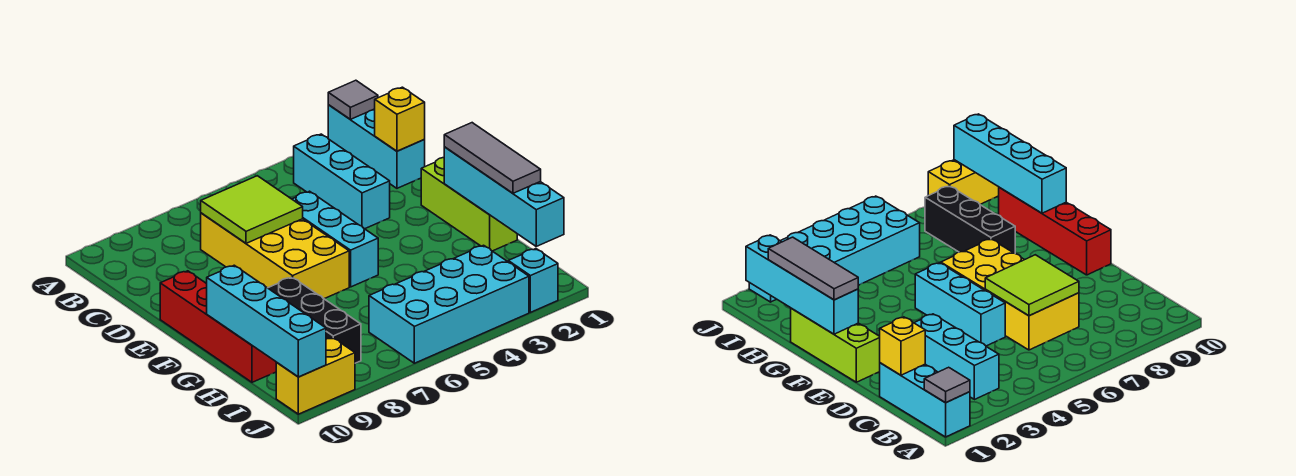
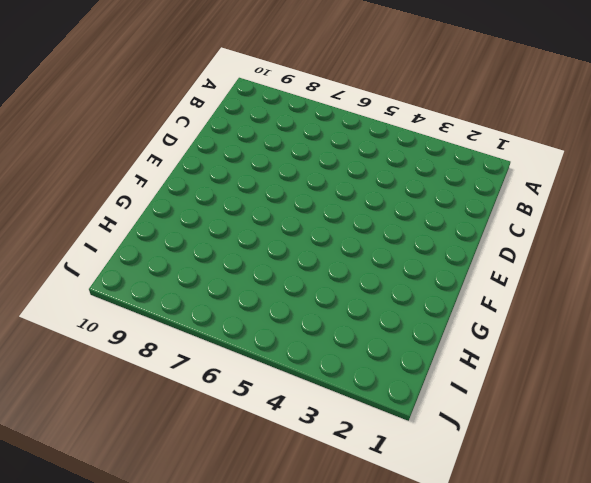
none -> cyan brick A1:C1 level 1
none -> cyan brick B3:D3 level 1
none -> yellow brick C6:F7 level 1

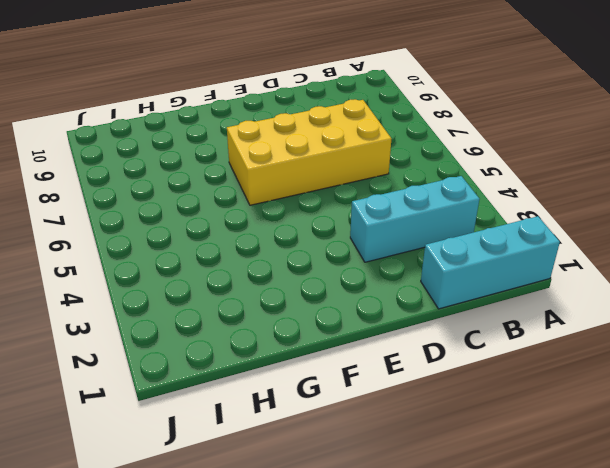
none -> cyan brick D5:F5 level 1
none -> lime brick E1:G1 level 1
none -> red brick E10:H10 level 1

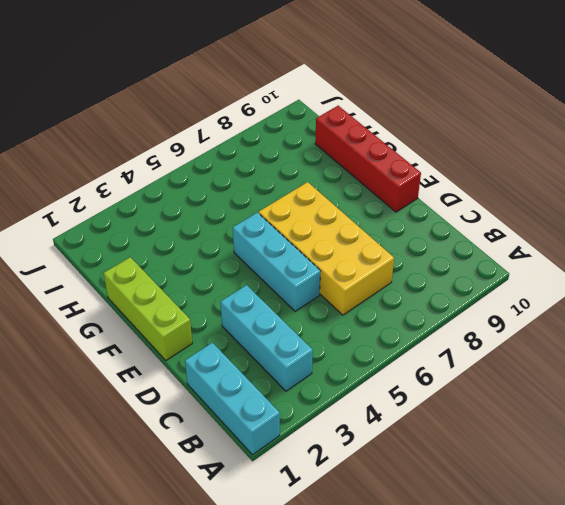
none -> black brick G8:I8 level 1
none -> cyan brick I3:J6 level 1
none -> cyan brick J2 level 1

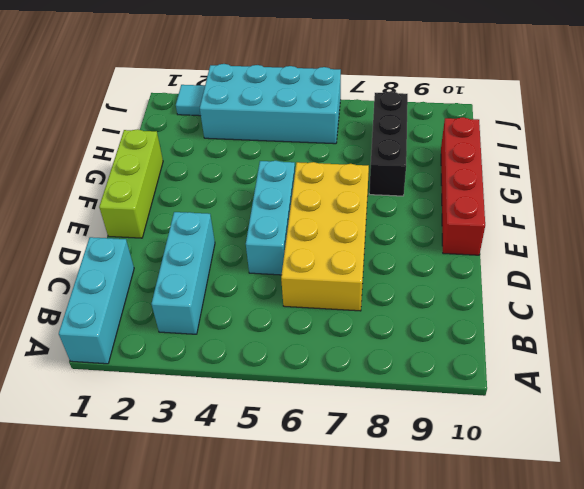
cyan tile J2 level 1 -> cyan brick J2 level 1
none -> yellow brick J9:J10 level 1
none -> grey tile A1 level 2
none -> yellow brick C1 level 2

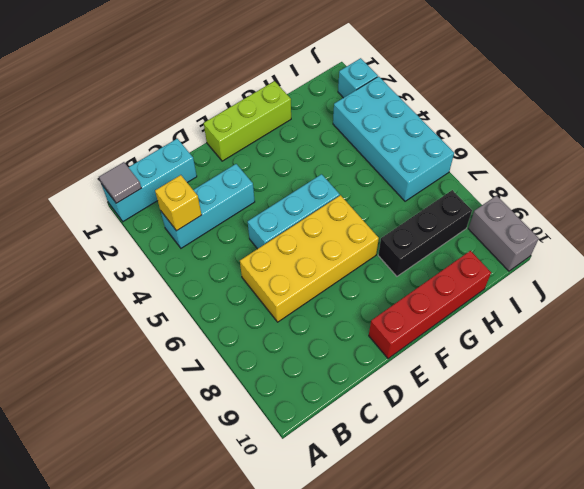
yellow brick B3 level 2 -> yellow brick C1 level 2
grey brick J9:J10 level 1 -> yellow brick J9:J10 level 1
none -> lime tile C6:D7 level 2
none -> cyan brick F1:I1 level 2
none -> cyan brick G10:J10 level 2

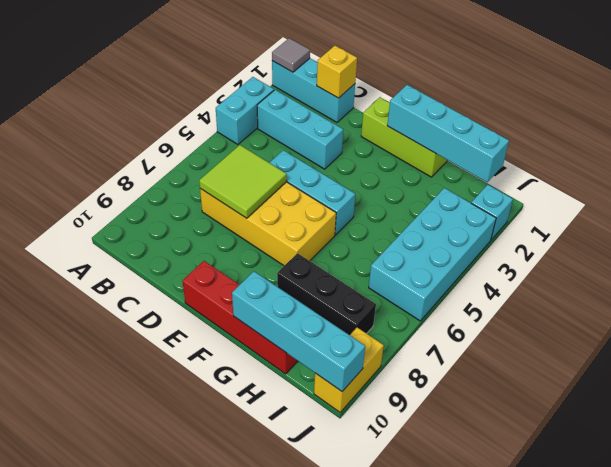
cyan brick A3:A4 level 1 -> none
none -> grey tile F1:H1 level 3

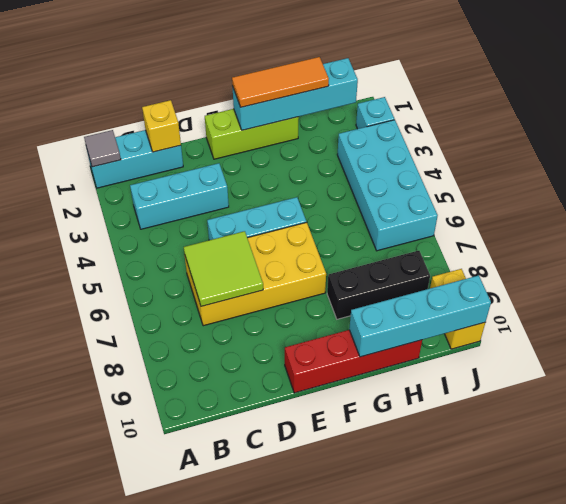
orange tile F1:H1 level 3 -> grey tile F1:H1 level 3

